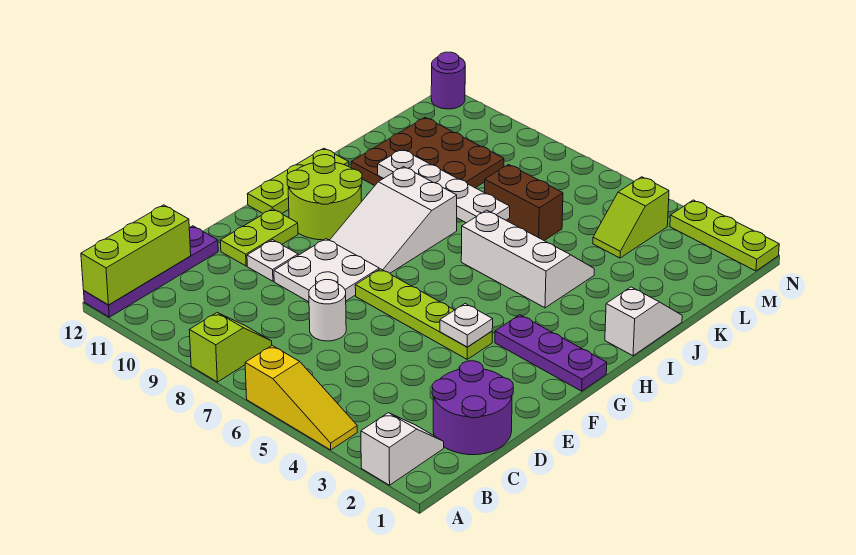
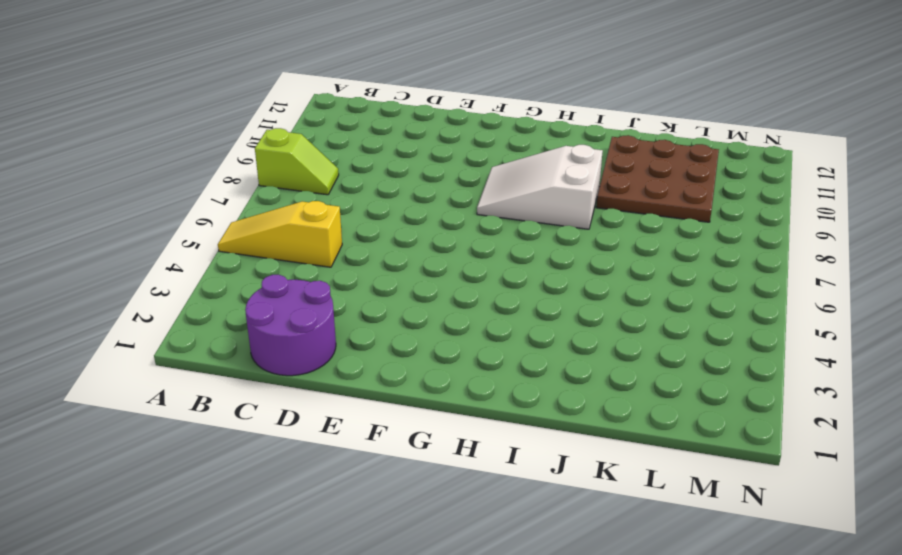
yellow slope A5:C5 level 1 top C -> yellow slope A4:A6 level 1 top 6
none -> white slope A2:B2 level 1 top A
none -> purple plate A12:D12 level 1
none -> white round brick D7 level 1

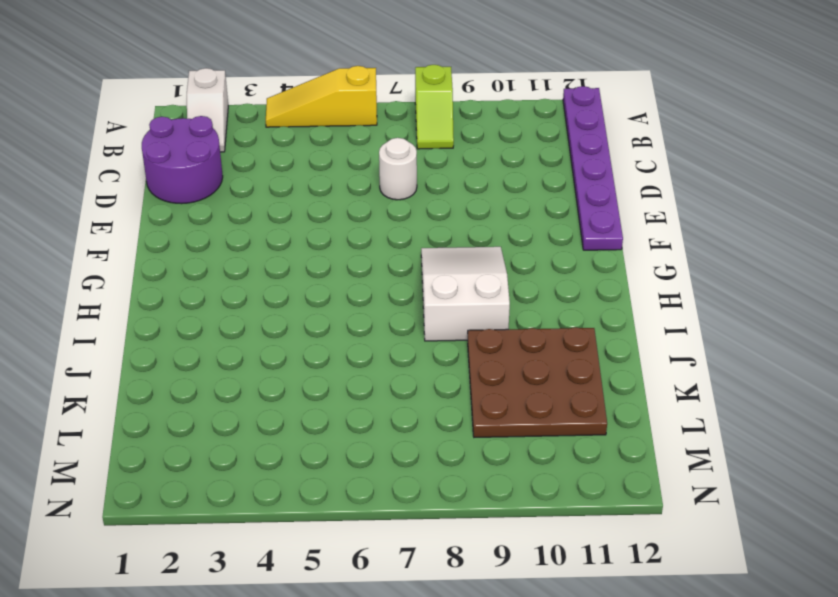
purple plate A12:F12 level 1 -> purple plate A12:D12 level 1
none -> white plate E8:F9 level 1
none -> white plate E10 level 1
none -> lime plate E11:F11 level 1

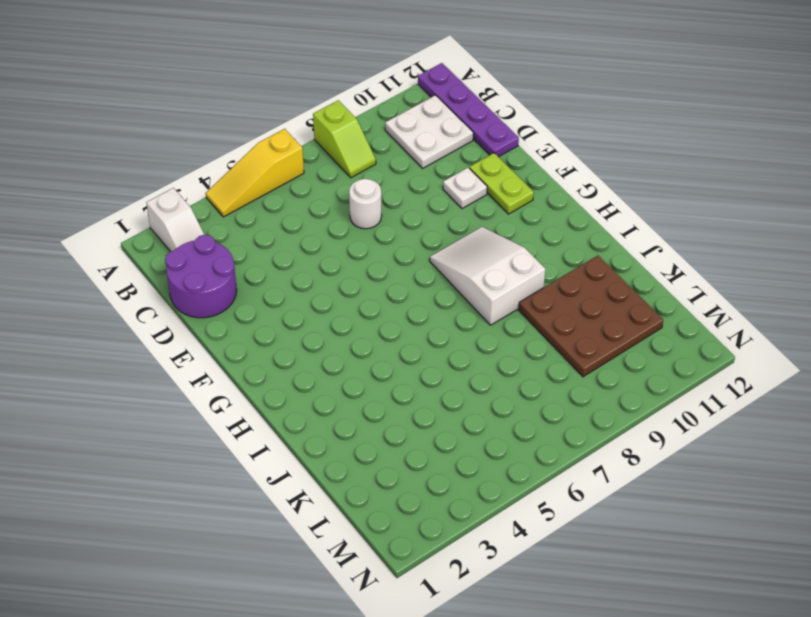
white plate B10:C11 level 1 -> white plate E8:F9 level 1
none -> lime plate F4:F7 level 1
none -> purple plate G1:G3 level 1
none -> lime round brick G10:H11 level 1

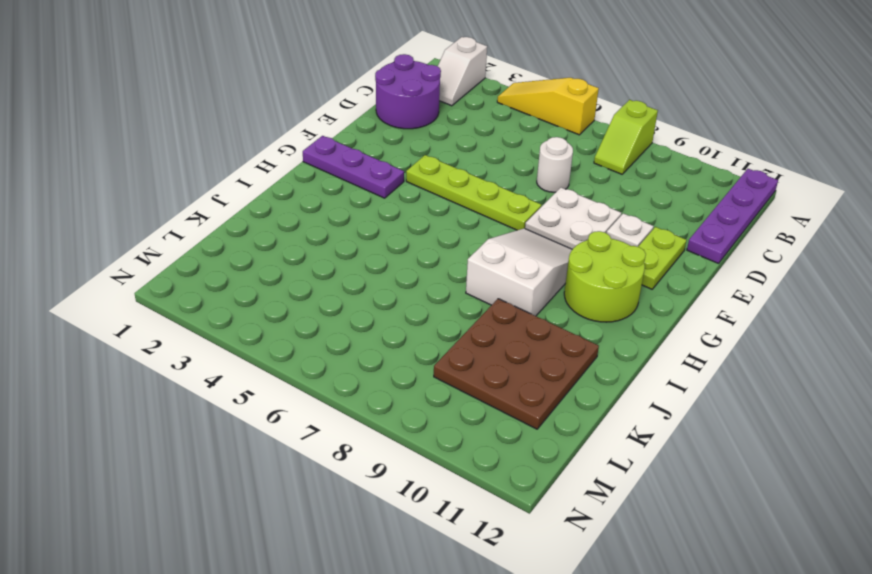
none -> lime plate G12:I12 level 1
none -> white slope I1:J1 level 1 top I
none -> white slope I4:J6 level 1 top I

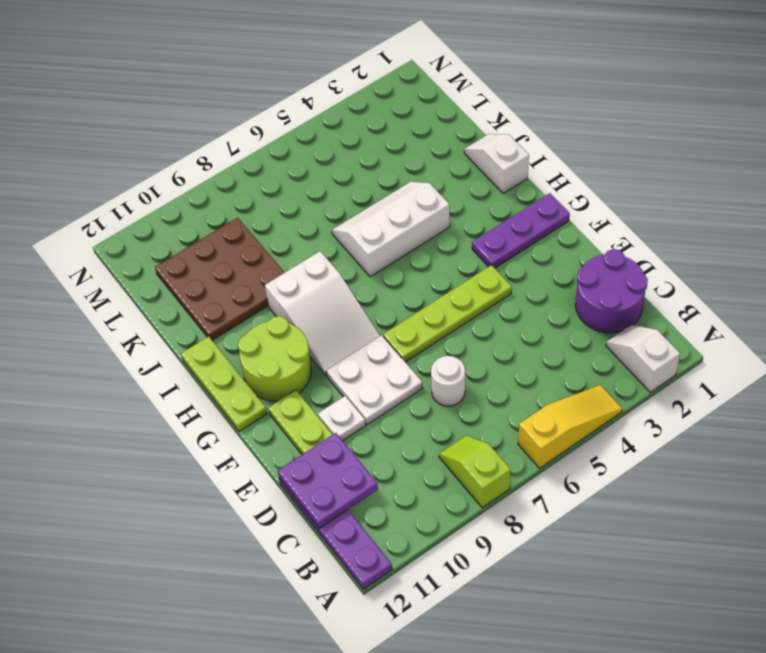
purple plate C11:D12 level 2 -> lime brick A12:C12 level 2
none -> brown brick K6:K7 level 1
none -> lime slope L4:M4 level 1 top M
none -> lime plate N1:N3 level 1

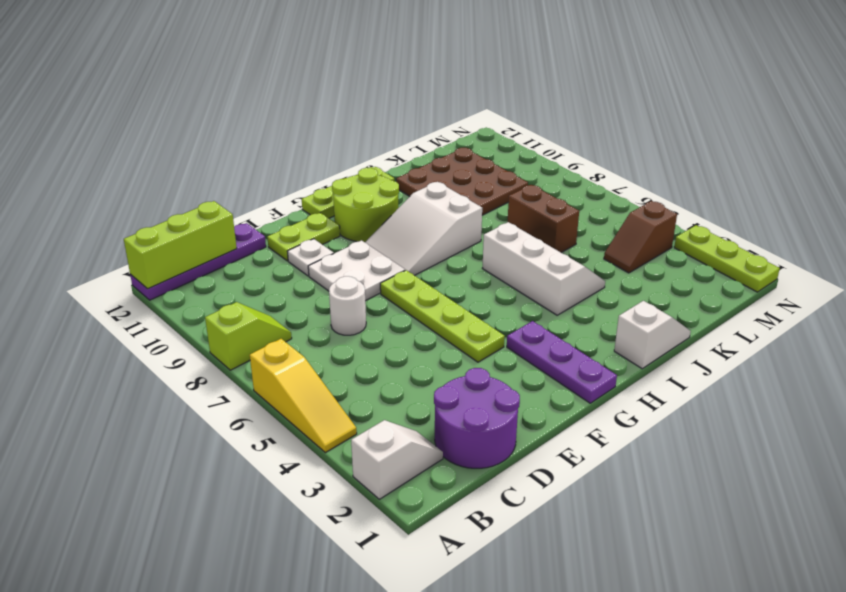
brown slope L4:M4 level 1 top M -> lime slope L4:M4 level 1 top M
none -> purple round brick N12 level 1
none -> white plate F4 level 2
none -> white plate J7:J10 level 2

